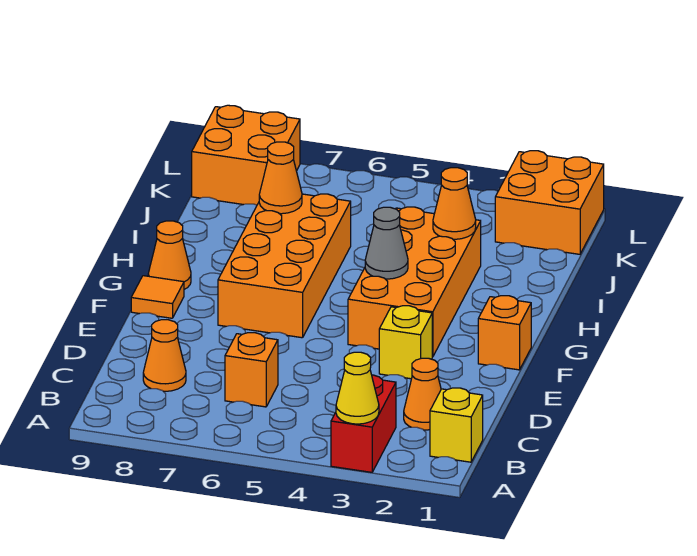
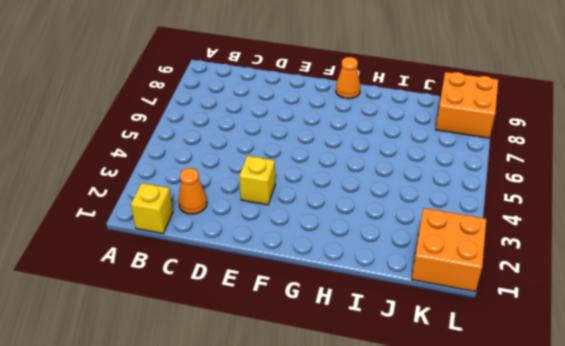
none -> red brick A3:B3 level 1
none -> orange brick C6 level 1
none -> orange cone C8 level 1

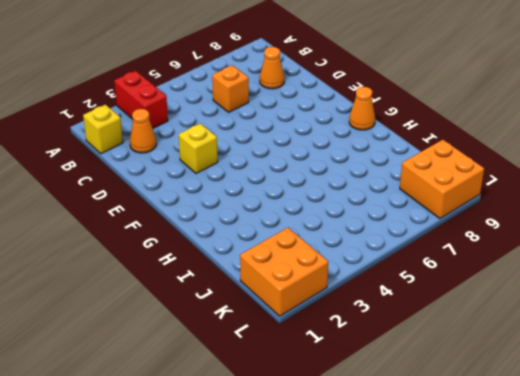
none -> orange brick F1 level 1
none -> orange brick F3:I4 level 1
none -> orange brick F6:I7 level 1

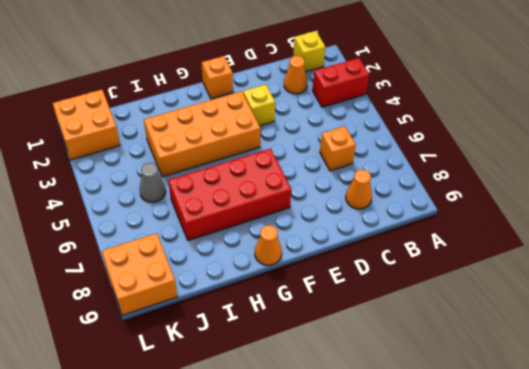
red brick F6:I7 level 1 -> orange brick F6:I7 level 1
grey cone J5 level 1 -> grey cone G4 level 2
none -> orange tile F9 level 1
none -> yellow cone A3 level 2
none -> orange cone I3 level 2

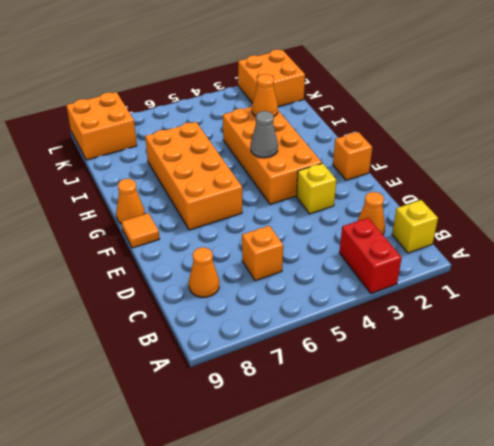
none -> yellow cone A3 level 2
none -> orange cone I7 level 2

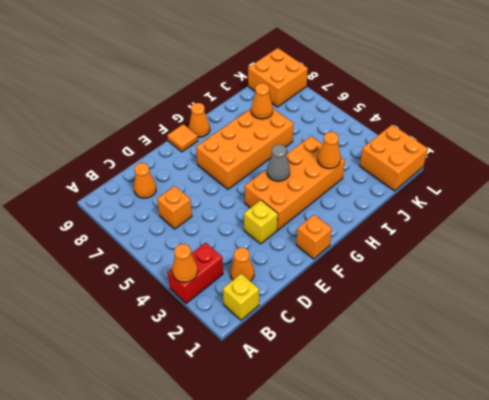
orange cone A3 level 2 -> yellow cone A3 level 2

